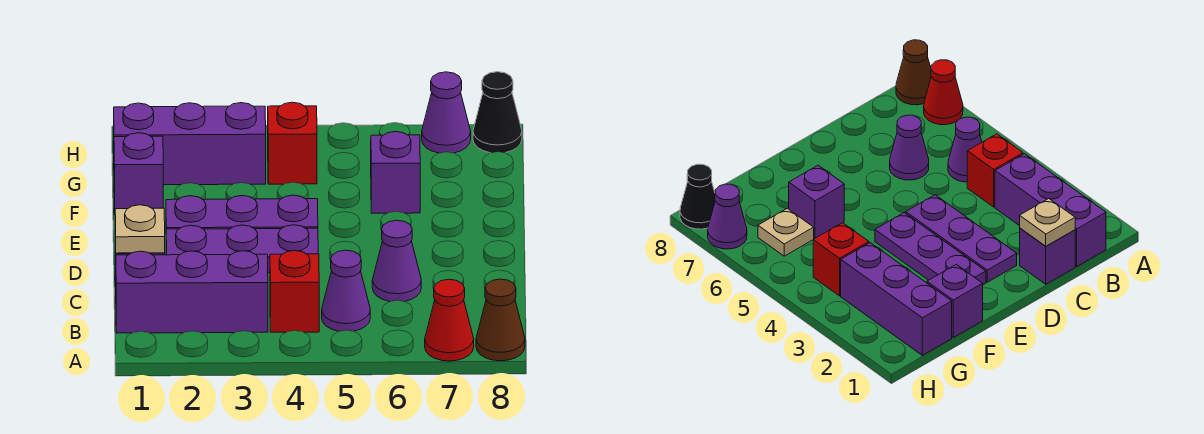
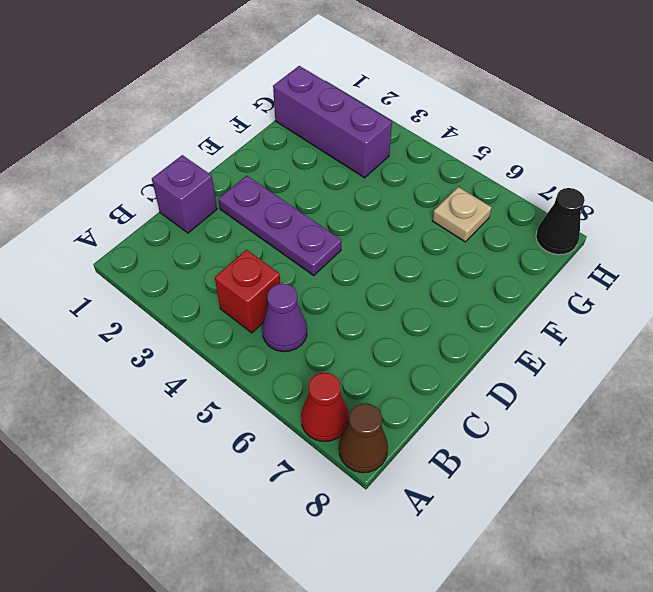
none -> purple brick B1:B3 level 1
none -> purple cone C6 level 1
none -> purple plate E2:E4 level 1

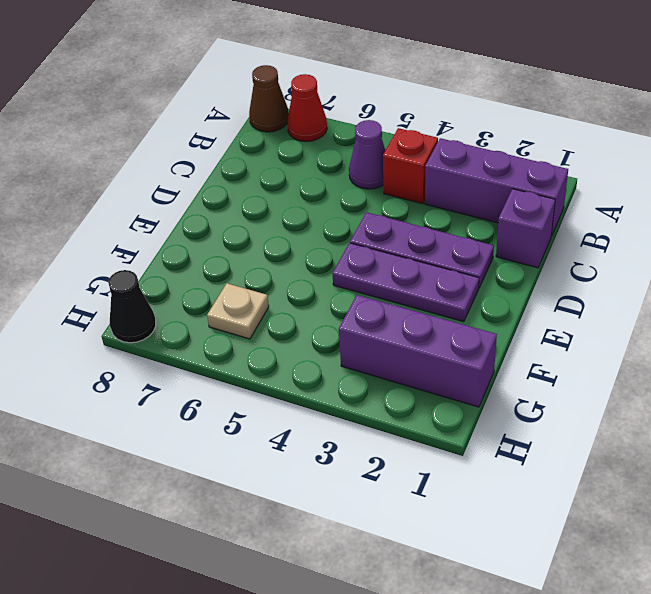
none -> purple cone C6 level 1
none -> purple brick F1 level 1
none -> purple brick F6 level 1

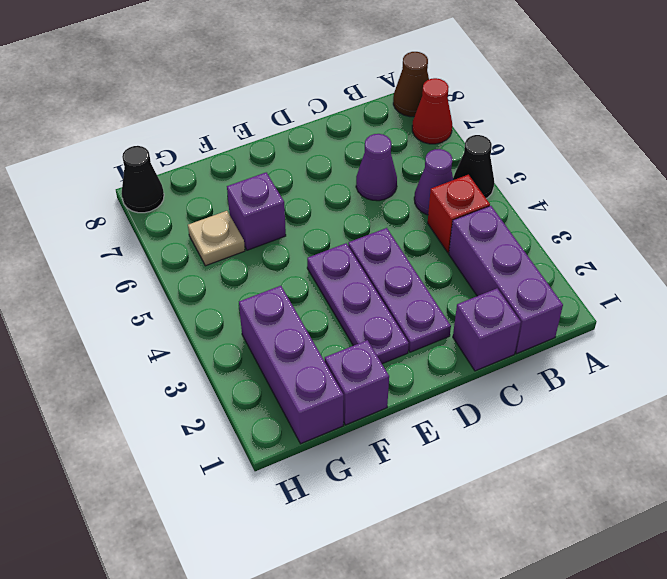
black cone A5 level 1 -> none
none -> red brick G4 level 1
none -> purple cone H7 level 1
none -> tan plate C1 level 2

